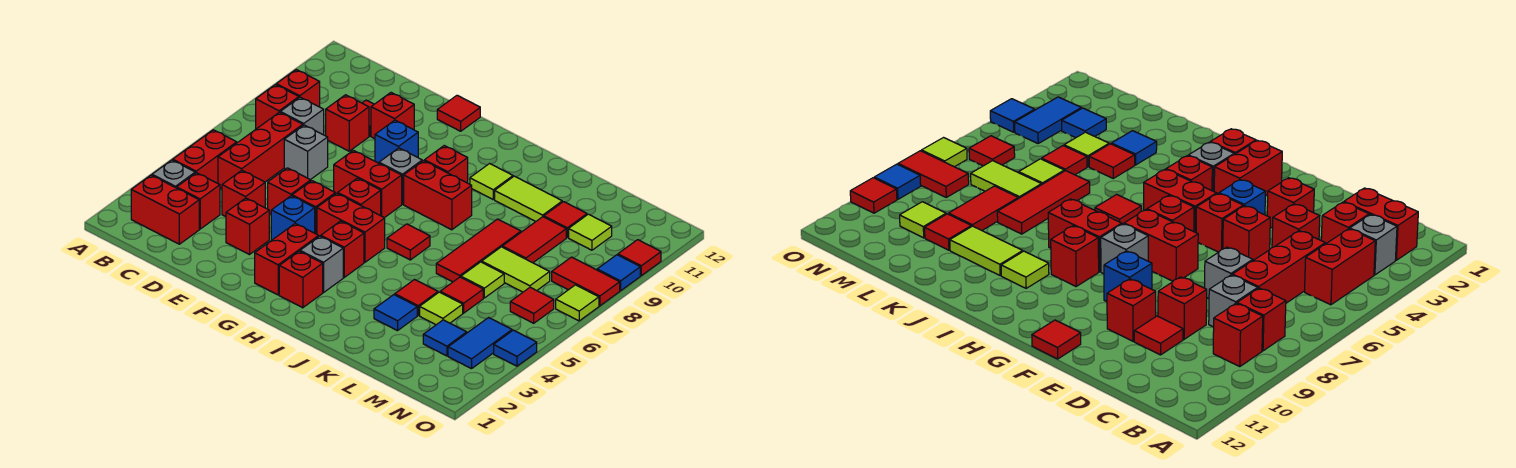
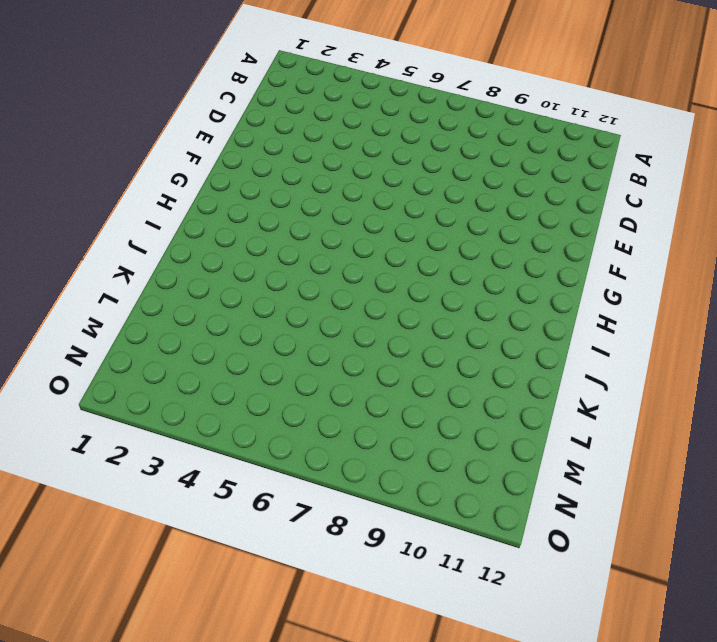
none -> red brick B2:C2 level 1
none -> grey brick B3 level 1
none -> red brick B4:B5 level 1
none -> red brick B8 level 1

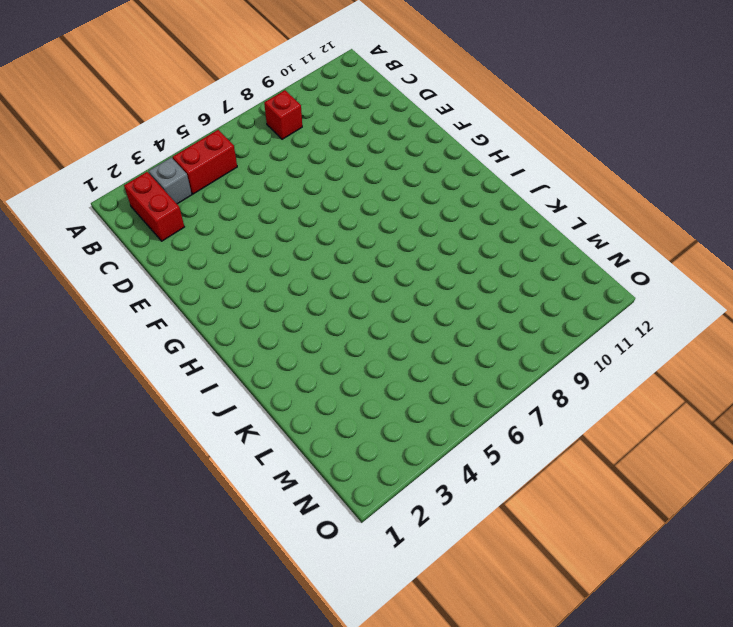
none -> red brick B9 level 1
none -> red brick C3 level 1
none -> red brick C5:C7 level 1
none -> grey brick C8 level 1

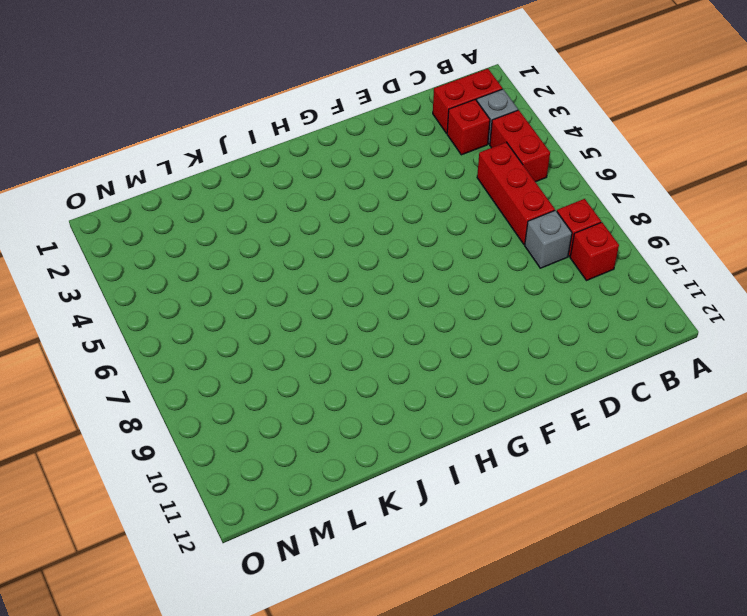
none -> red brick D4 level 1
none -> grey brick D7 level 1
none -> red brick D9 level 1
none -> red tile D10 level 1

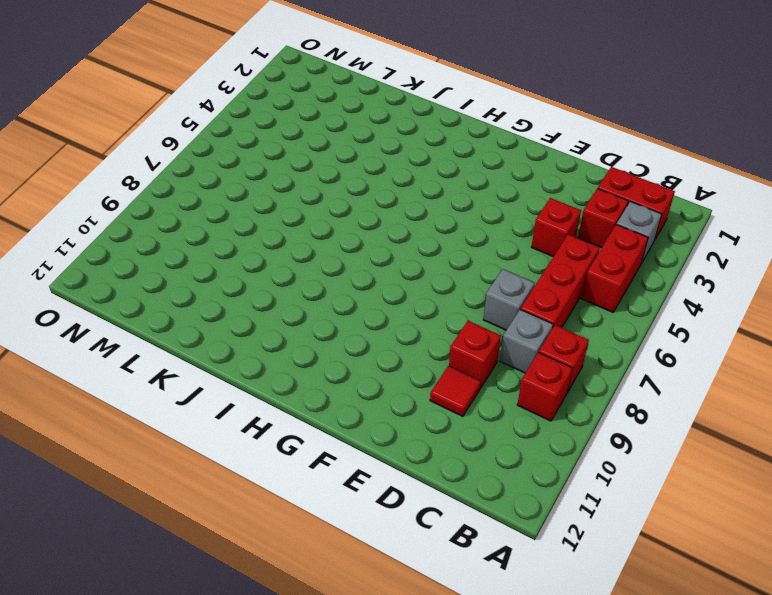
none -> red brick E3 level 1
none -> red brick E5 level 1
none -> red brick E10 level 1
none -> blue brick F4 level 1

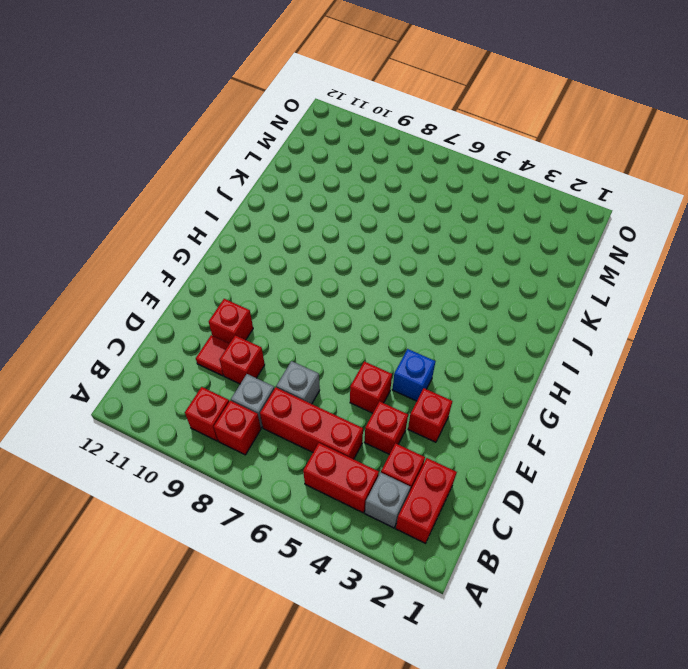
none -> red brick F5 level 1
none -> red brick F7:G7 level 1
none -> blue brick F9 level 1
none -> red tile F12 level 1

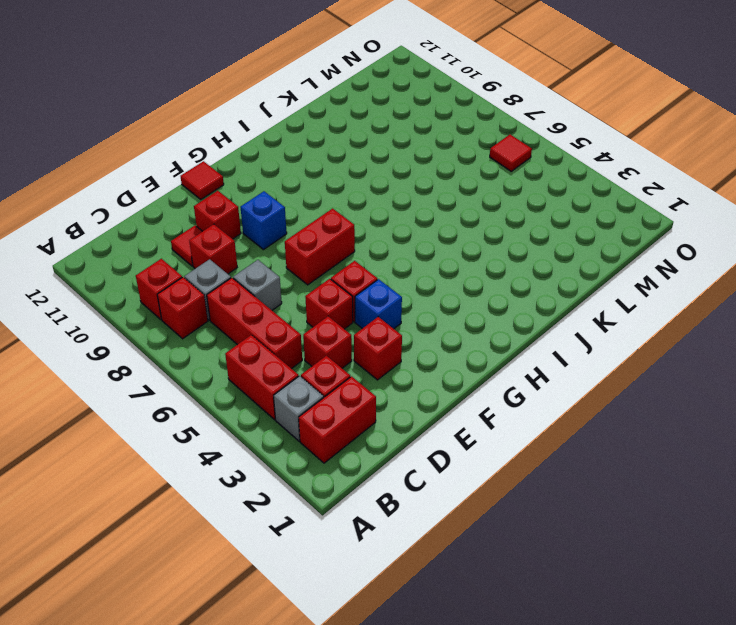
none -> red brick G2:G3 level 1
none -> red brick G5:H5 level 1
none -> red brick G6 level 1
none -> grey brick G8 level 1

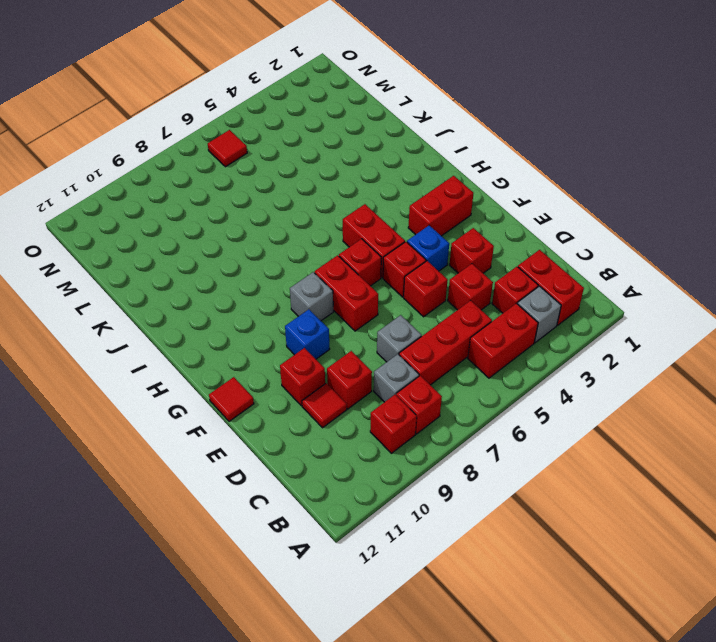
none -> red brick H2 level 1
none -> grey brick H3 level 1
none -> red brick H4 level 1
none -> red brick H8:I8 level 1

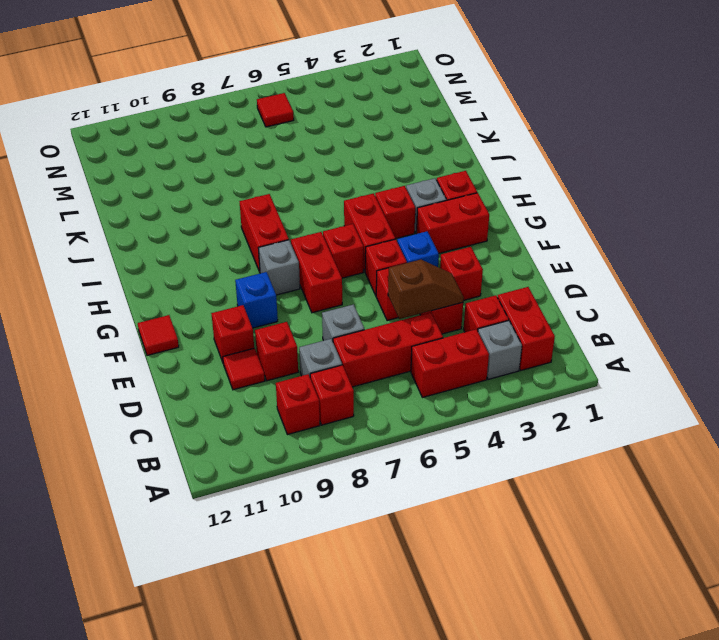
brown slope D4:D5 level 2 top 5 -> none
none -> red brick H9 level 1
none -> red tile I6 level 1
none -> lime tile I10 level 1
none -> lime tile J10:K10 level 1

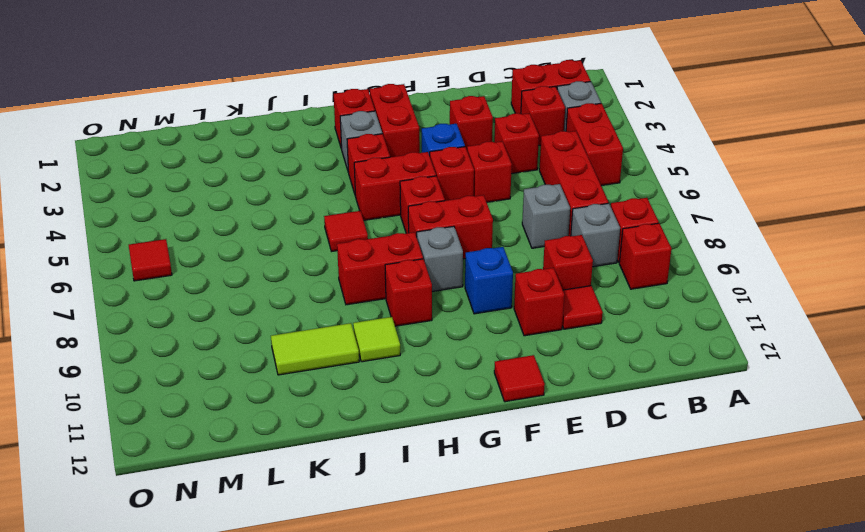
none -> blue tile K3 level 1
none -> red tile K4 level 1
none -> red tile K6:K8 level 1
none -> lime tile L4 level 1

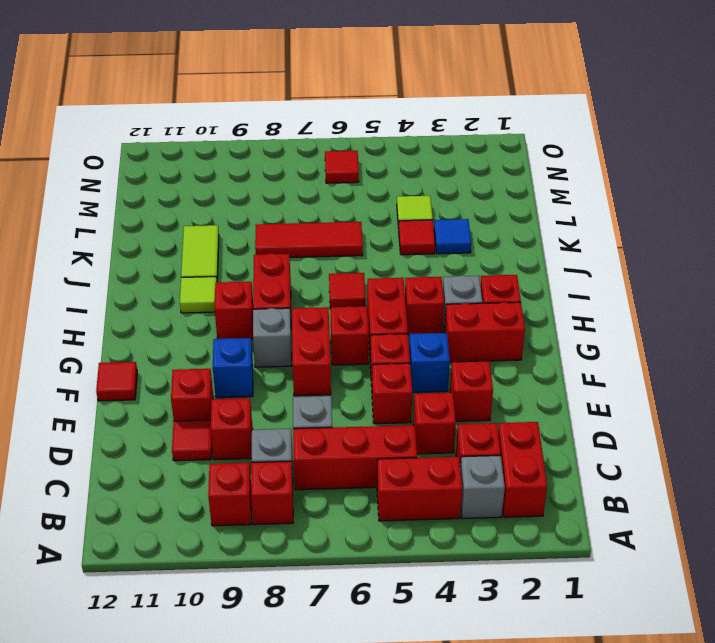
none -> red tile L5 level 1
none -> lime tile L6 level 1
none -> lime tile L7:M7 level 1
none -> red tile L8:L9 level 1

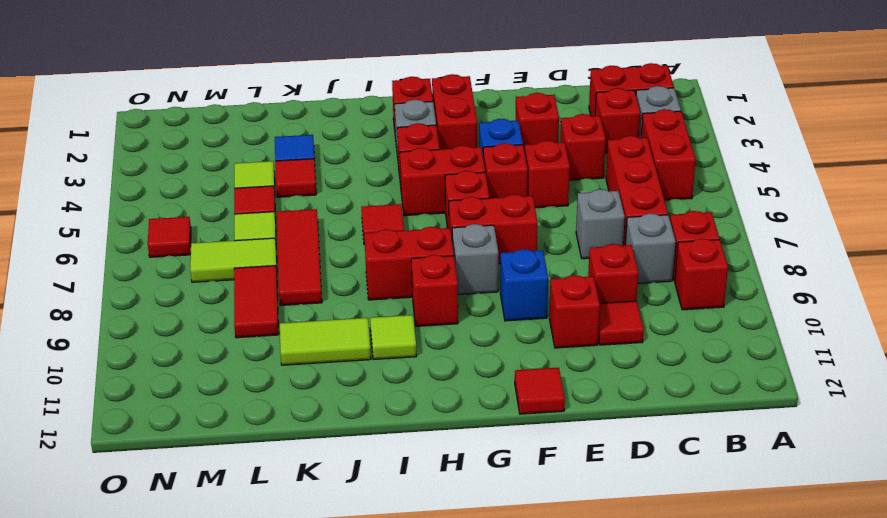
none -> red tile L10 level 1
none -> blue tile M3 level 1
none -> lime tile M10 level 1
none -> blue tile N3:N4 level 1

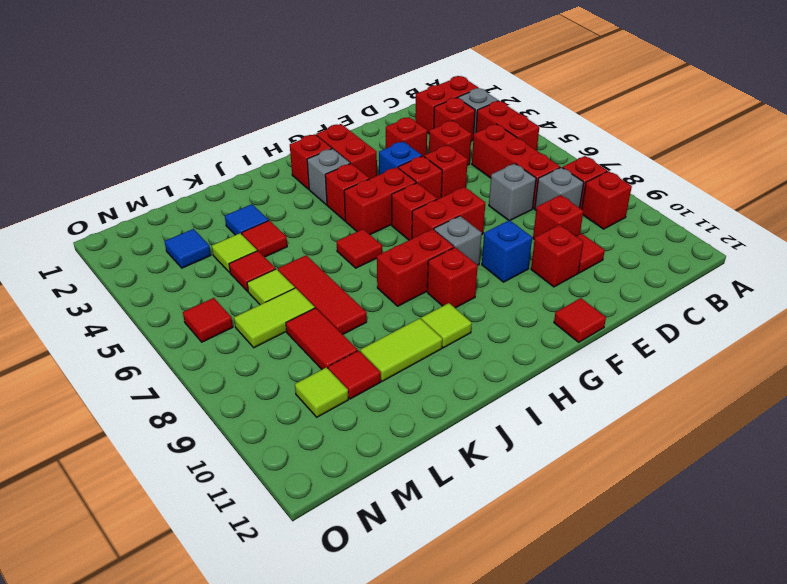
none -> blue tile N3:N4 level 1
none -> red tile N8:O8 level 1
none -> blue tile O4 level 1
none -> lime tile O7 level 1

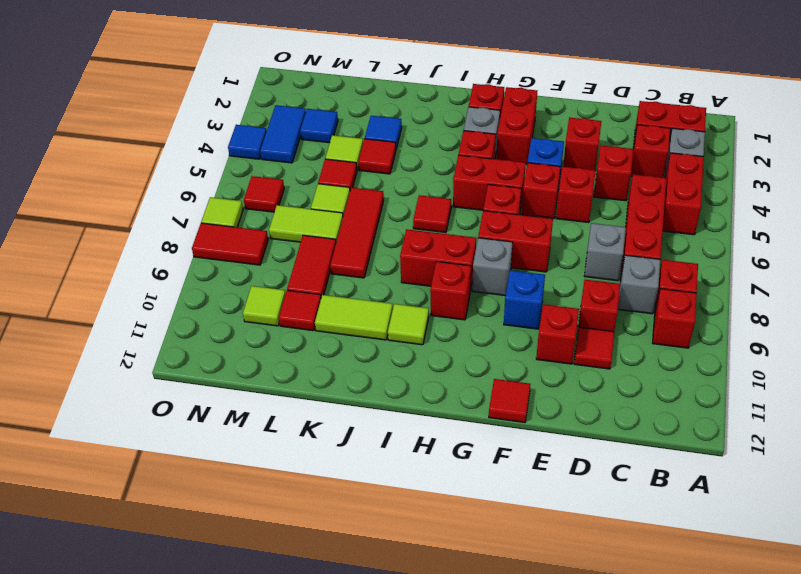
none -> blue tile O9 level 1
none -> red tile O10 level 1

